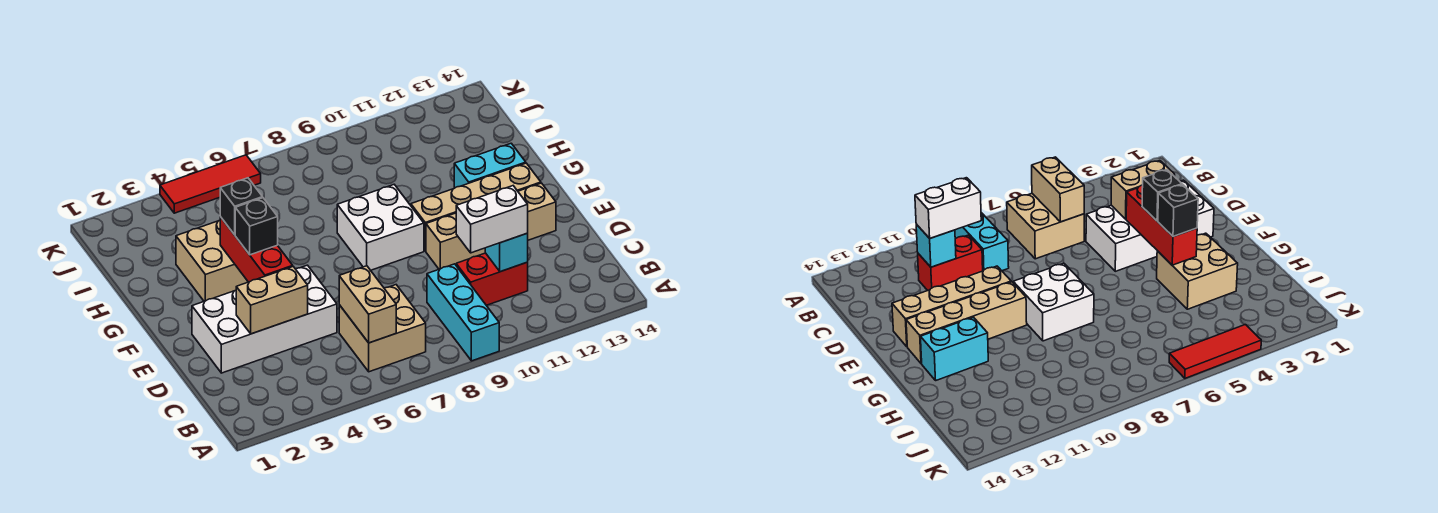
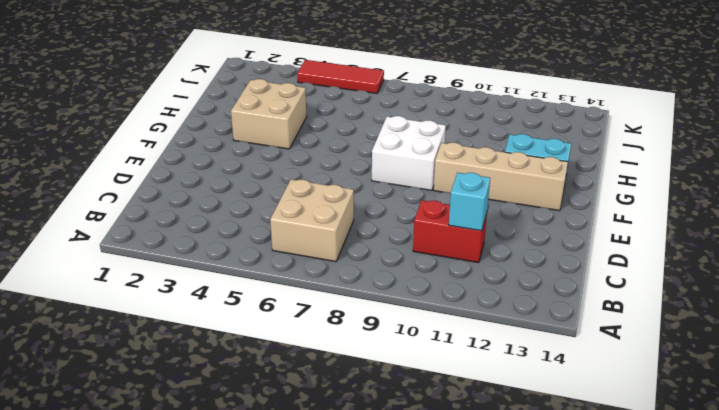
none -> cyan brick A9:C9 level 1
none -> white brick D2:E5 level 1
none -> tan brick E10:E13 level 1

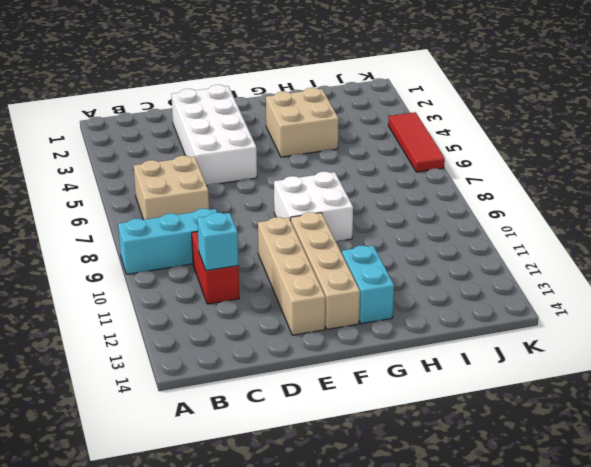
none -> tan brick B6:C6 level 2
none -> tan brick D3:D4 level 2
none -> red brick E4:G4 level 2

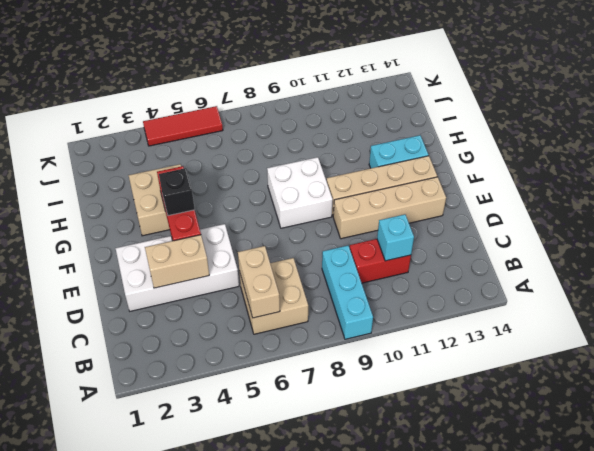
none -> white brick C10:C11 level 3
none -> black brick G4 level 3

